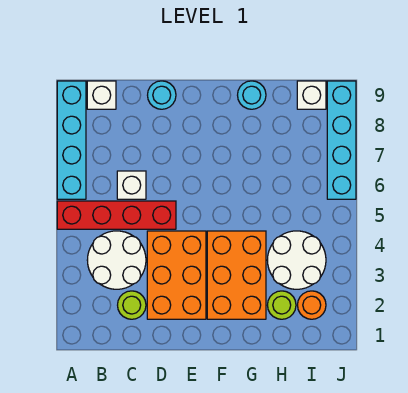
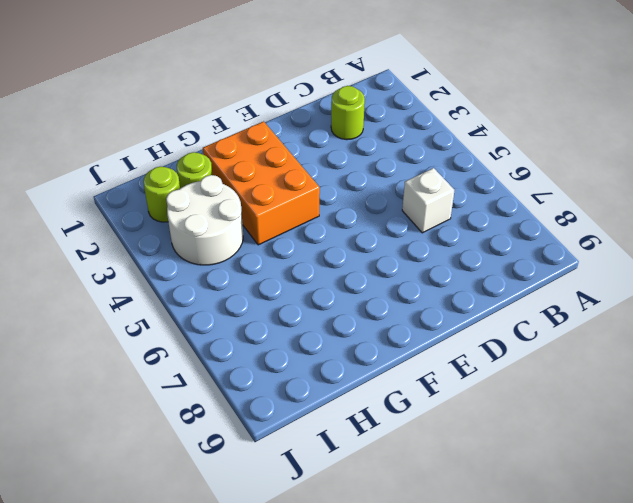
lime round brick I2 level 1 -> orange round brick I2 level 1
none -> red brick A5:D5 level 1
none -> cyan brick A6:A9 level 1
none -> white round brick B3:C4 level 1

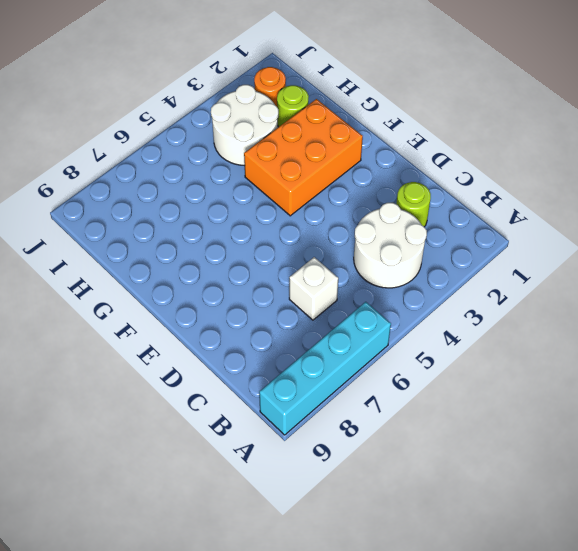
none -> red brick A5:D5 level 1
none -> white brick B9 level 1
none -> orange brick D2:E4 level 1

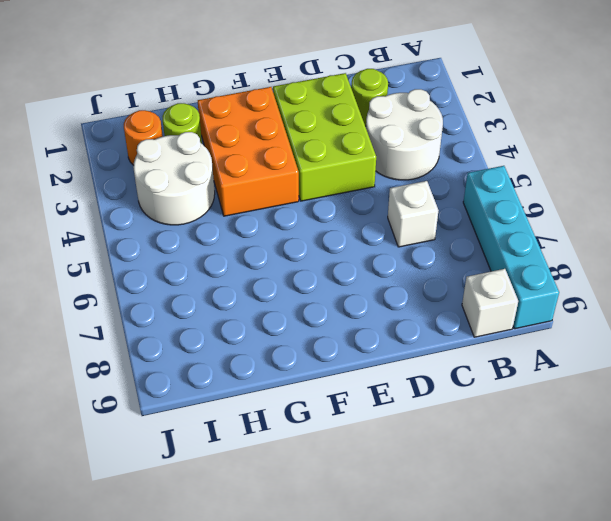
lime brick D2:E4 level 1 -> orange brick D2:E4 level 1
none -> red brick A5:D5 level 1
none -> cyan round brick D9 level 1
none -> cyan round brick G9 level 1

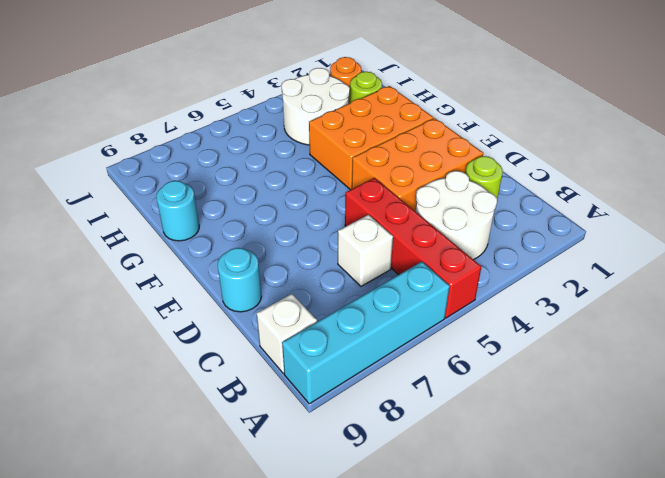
none -> white brick I9 level 1
none -> cyan brick J6:J9 level 1

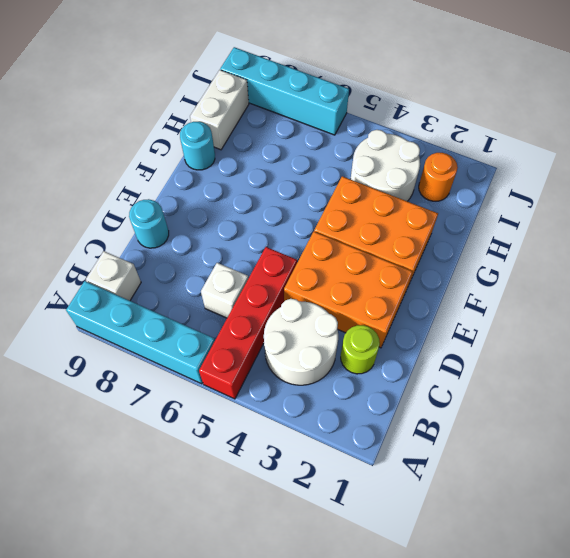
white brick H9:I9 level 1 -> white brick I9 level 1
none -> lime round brick H2 level 1

